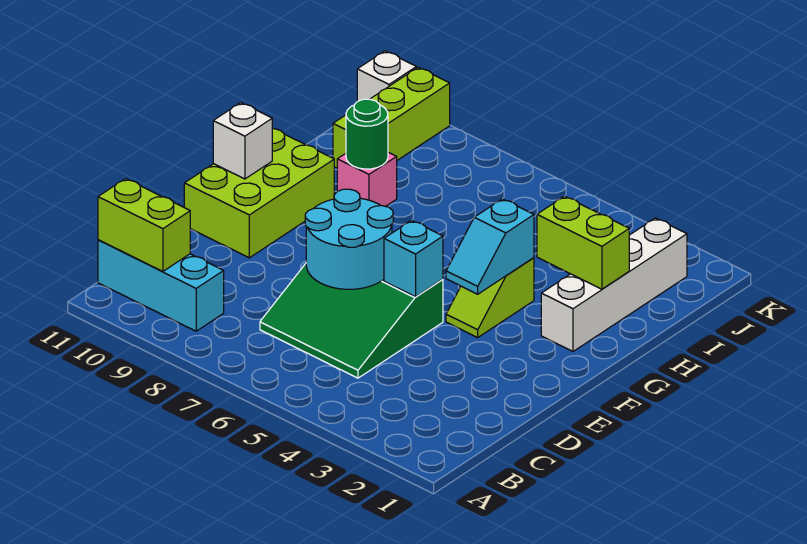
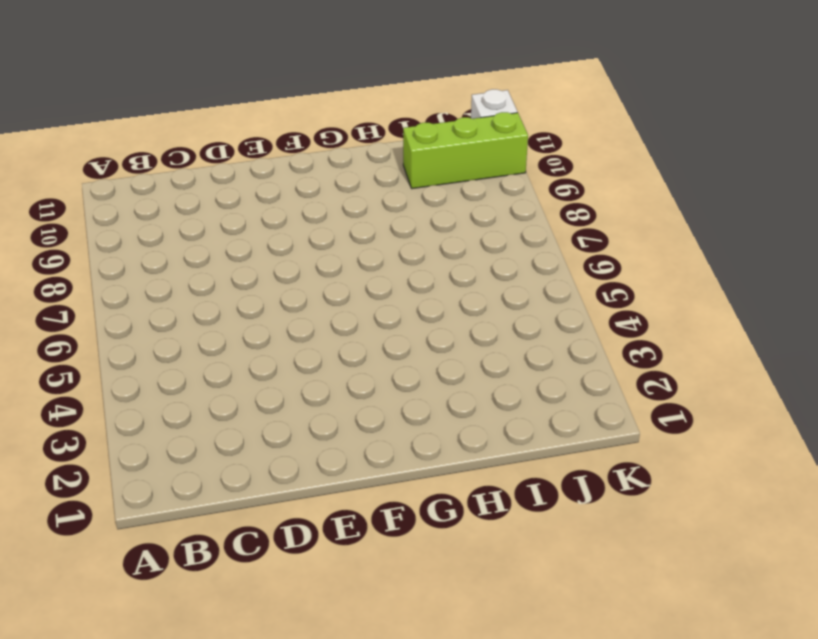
none -> cyan brick B9:B11 level 1
none -> green slope C5:E7 level 1 top E
none -> lime brick E10:G11 level 1

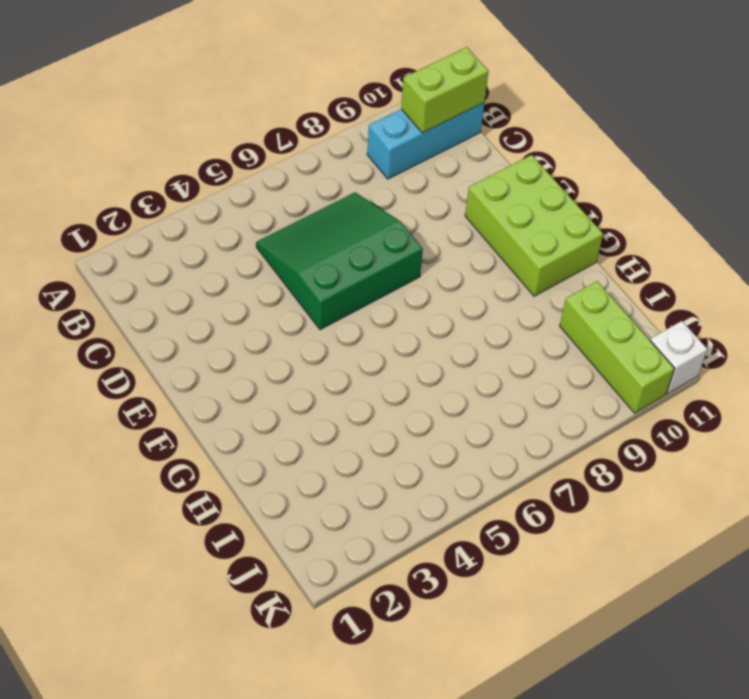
none -> lime slope F4:G4 level 1 top G
none -> white brick G2:J2 level 1
none -> pink brick H9 level 1

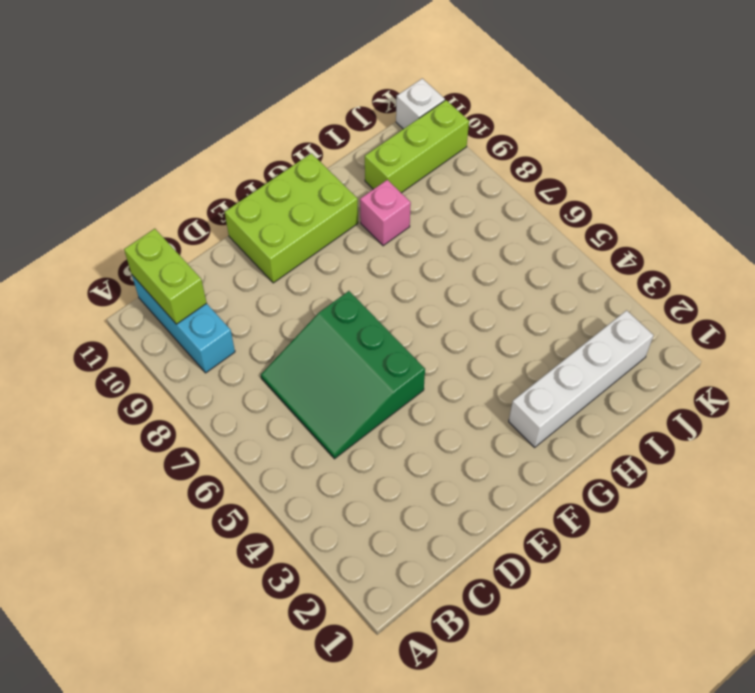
none -> lime slope F4:G4 level 1 top G
none -> cyan round brick D6:E7 level 2
none -> cyan brick E5 level 2

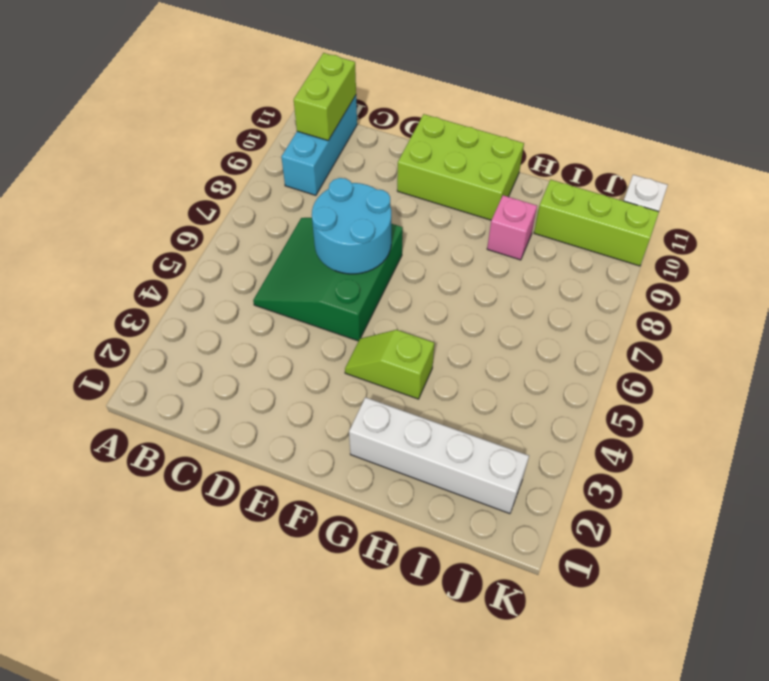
none -> cyan brick E5 level 2
none -> cyan slope F4:G4 level 2 top G
none -> white brick F11 level 2

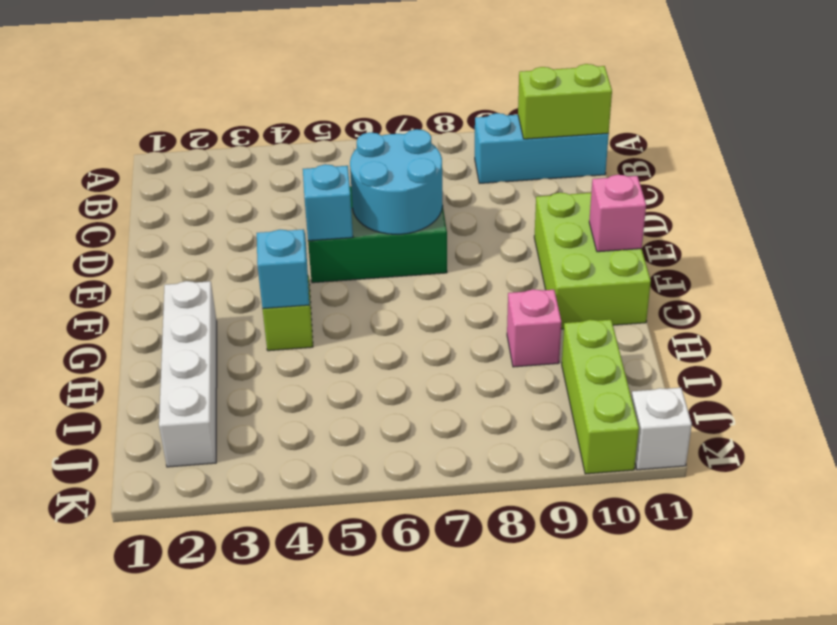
pink brick F11 level 2 -> white brick F11 level 2
none -> lime brick H2:H3 level 2
none -> green round brick H9 level 2

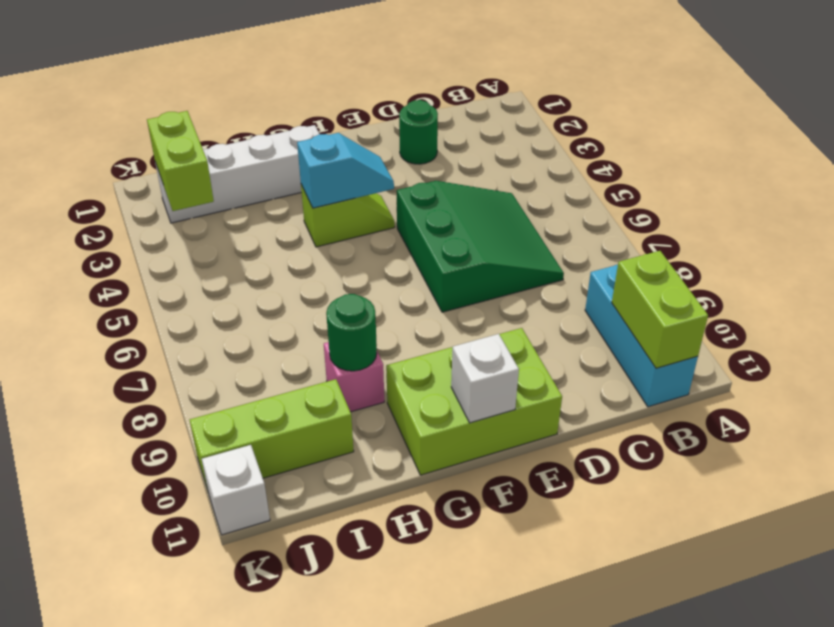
green round brick D2 level 1 -> none
lime brick J2:J3 level 2 -> lime brick H2:H3 level 2
none -> cyan round brick D6:E7 level 2
none -> cyan brick E5 level 2

